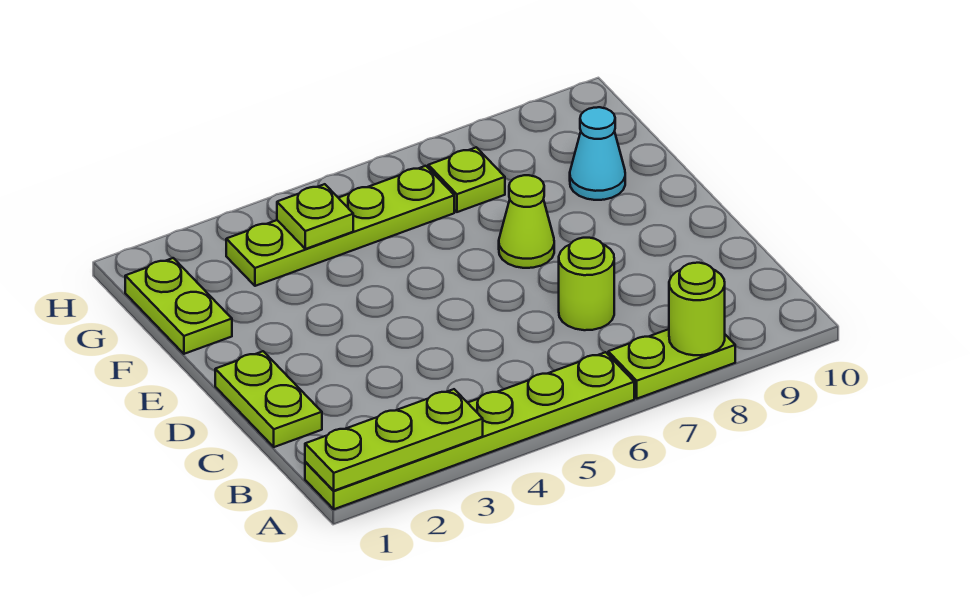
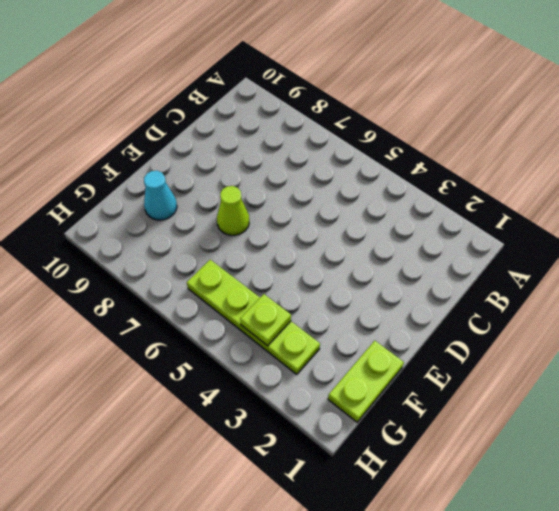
none -> lime plate A1:A6 level 1
none -> lime plate A7:A8 level 1
none -> lime plate C1:D1 level 1

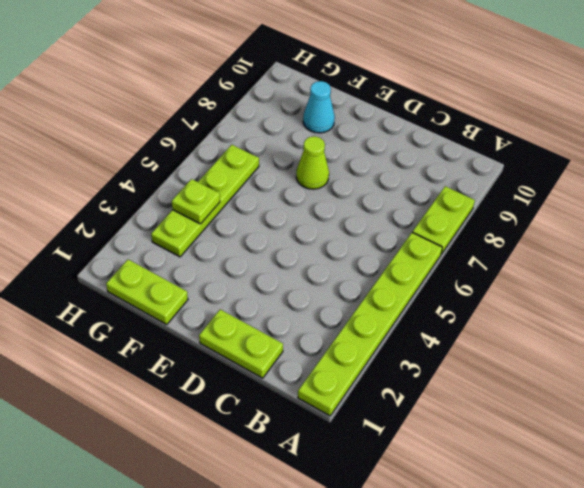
none -> lime round brick C7 level 1
none -> lime plate G7 level 1
none -> lime plate A1:A3 level 2

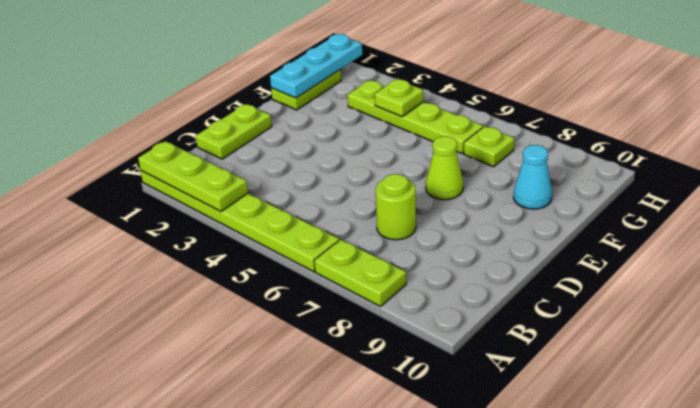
cyan plate F1:H1 level 2 -> none
none -> lime round brick A8 level 2

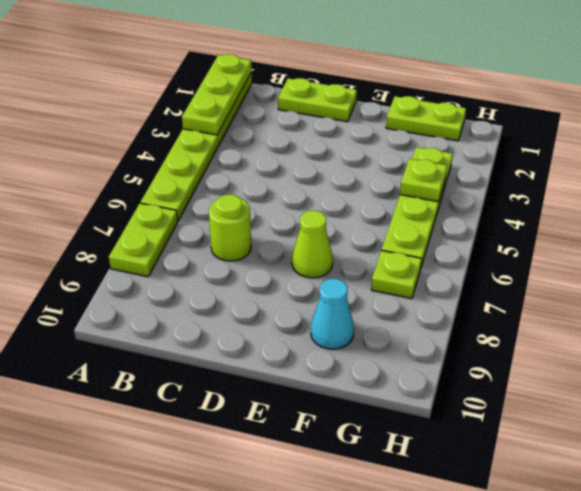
none -> lime round brick A8 level 2

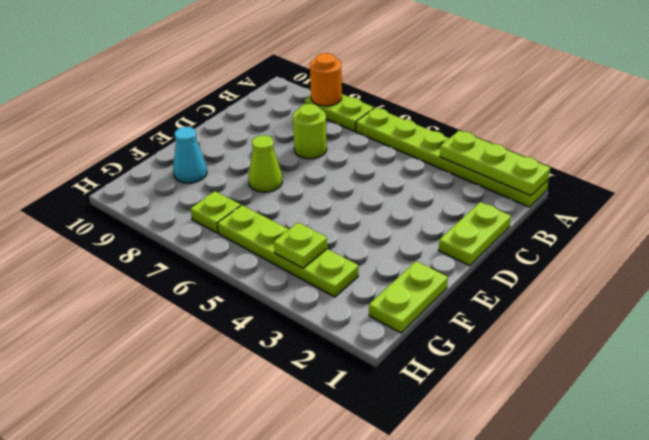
orange round brick A8 level 2 -> lime round brick A8 level 2

